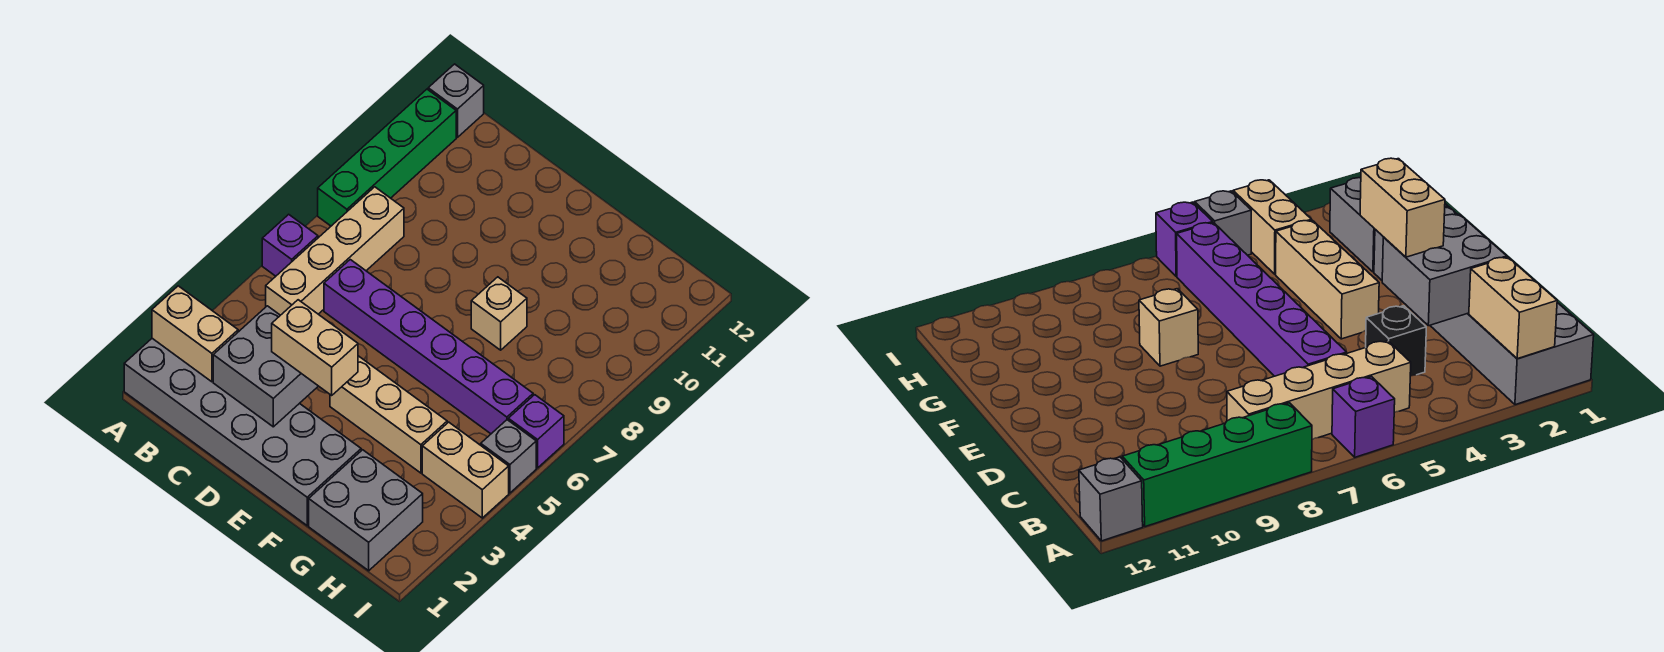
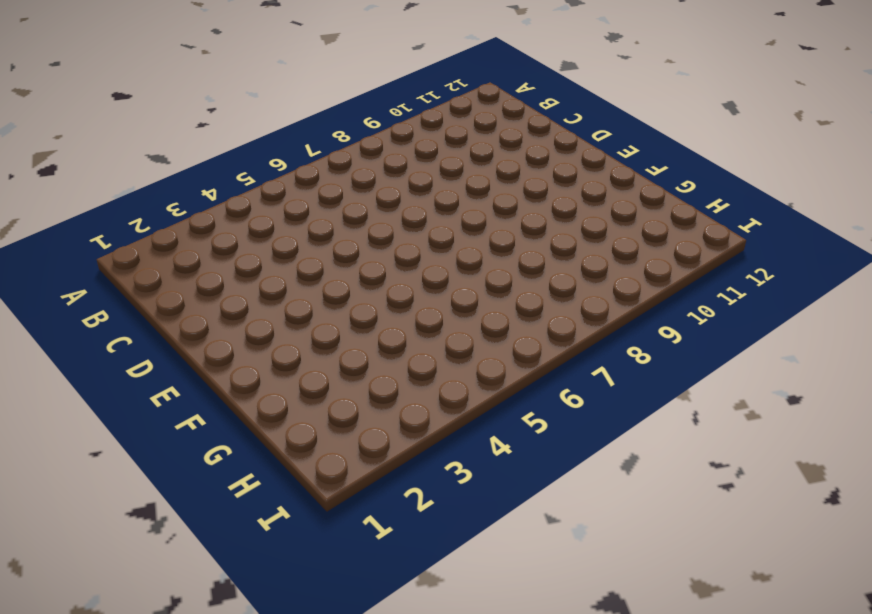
none -> grey brick A1:F2 level 1
none -> purple brick A6 level 1
none -> green brick A8:A11 level 1

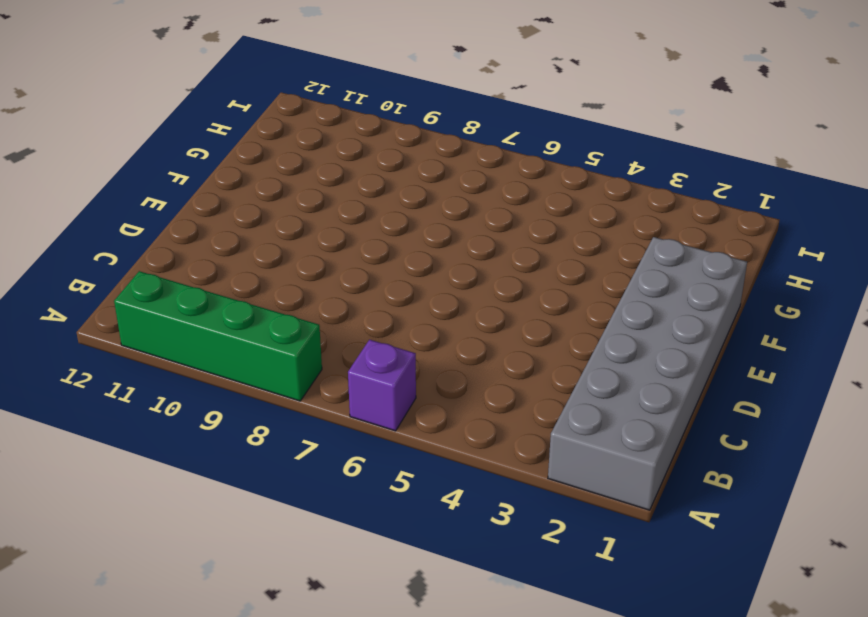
none -> grey brick A12 level 1
none -> tan brick B5:B8 level 1
none -> black brick C4 level 1

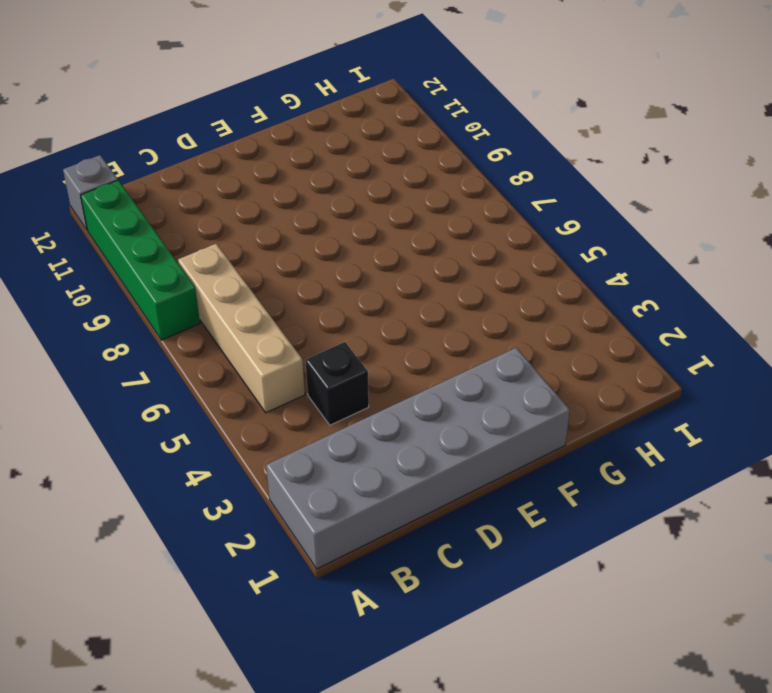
none -> purple brick A6 level 1
none -> purple brick C6:H6 level 1
none -> tan brick E4:G4 level 1

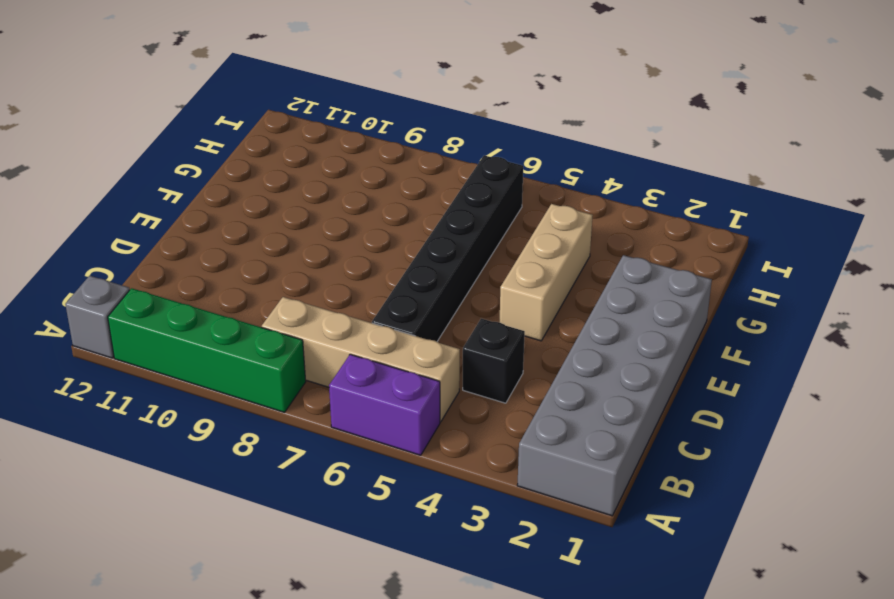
purple brick A5:A6 level 1 -> purple brick A6 level 1
black brick C6:H6 level 1 -> purple brick C6:H6 level 1
none -> tan brick F8 level 1
none -> grey brick G1:H2 level 1
none -> tan brick H4:I4 level 1

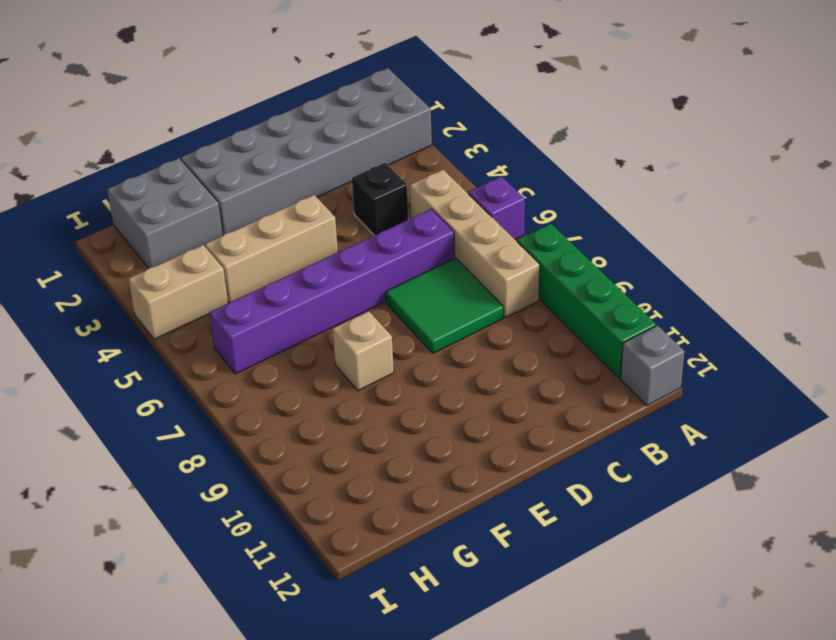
green tile C7:D8 level 1 -> none
none -> grey brick I5 level 1
none -> purple brick I6 level 1
none -> tan brick A2:B2 level 2

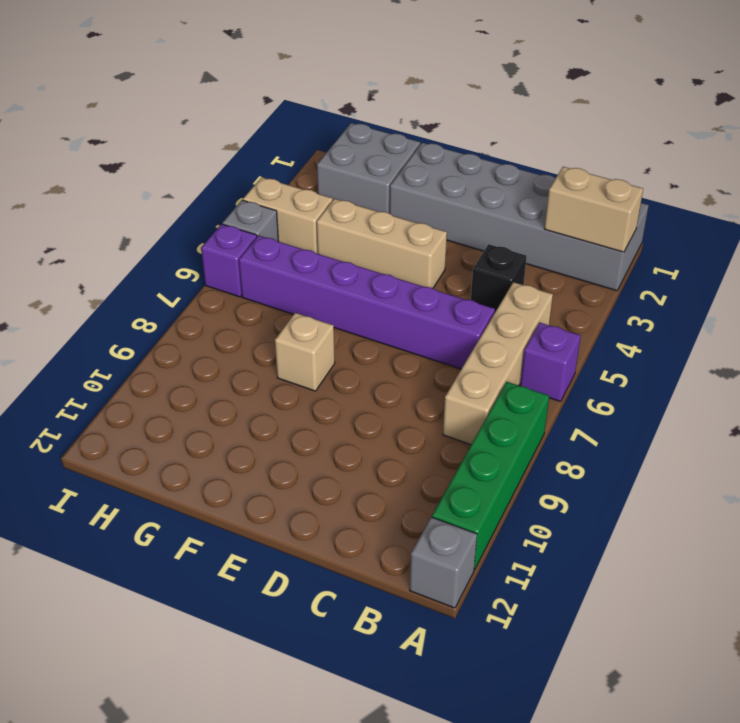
none -> grey brick C2:D3 level 2
none -> tan brick D3:E3 level 3

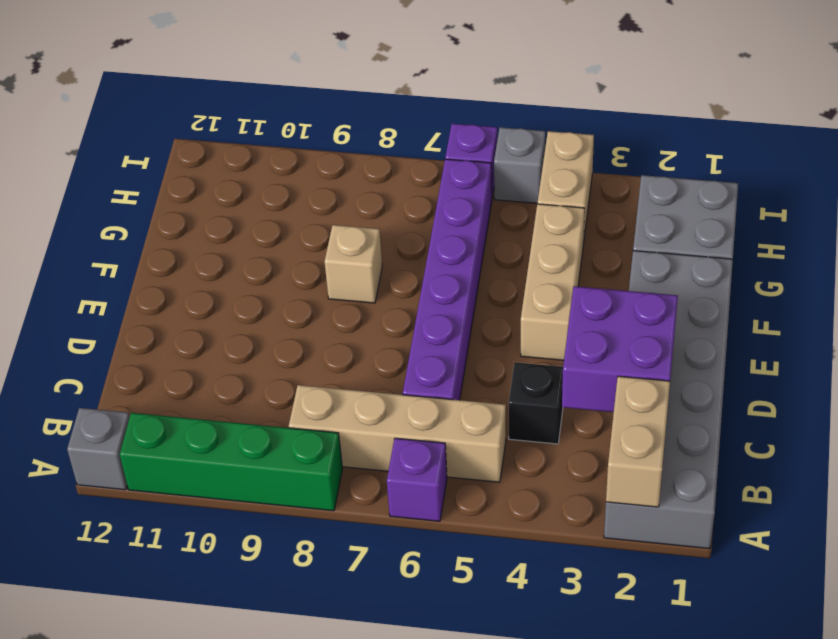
purple brick C2:D3 level 2 -> grey brick C2:D3 level 2
none -> tan brick D3:E3 level 3

